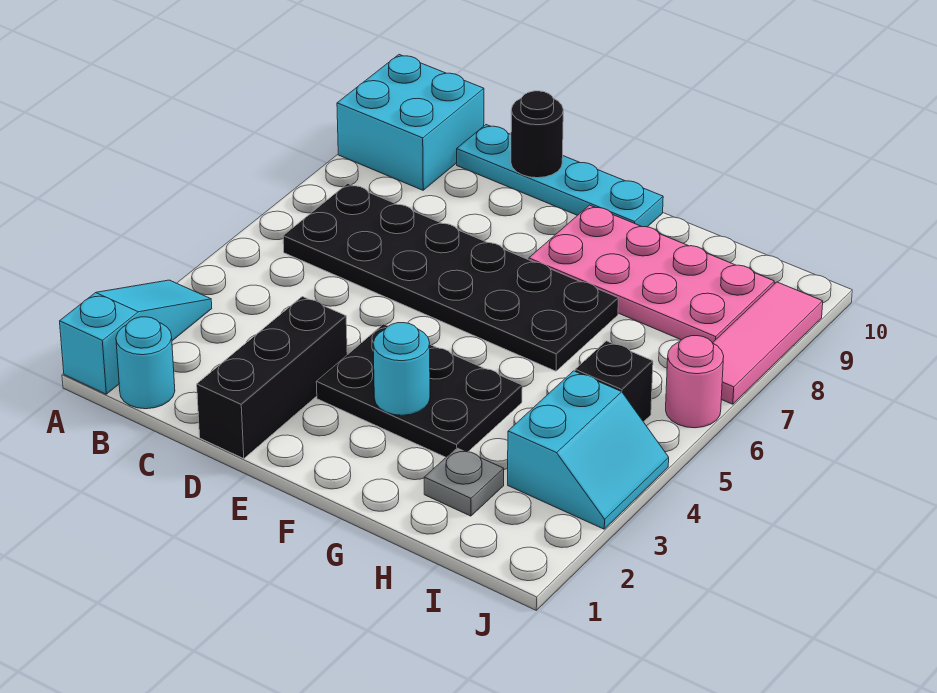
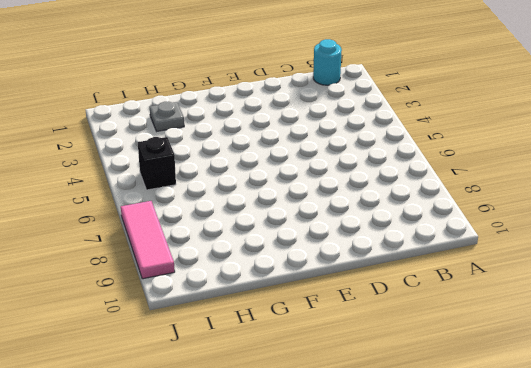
none -> cyan slope A1:A3 level 1 top 1
none -> cyan brick A9:B10 level 1
none -> black plate B6:G7 level 1

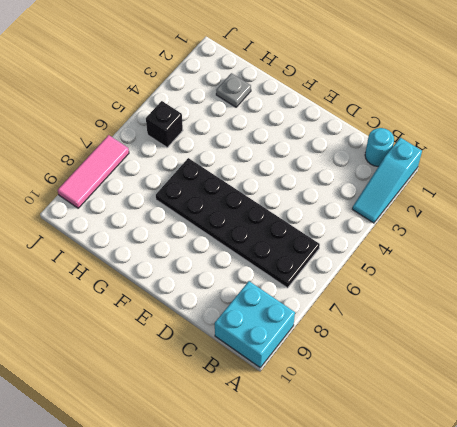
none -> cyan plate C10:F10 level 1
none -> black brick D1:D3 level 1
none -> black plate E3:G4 level 1

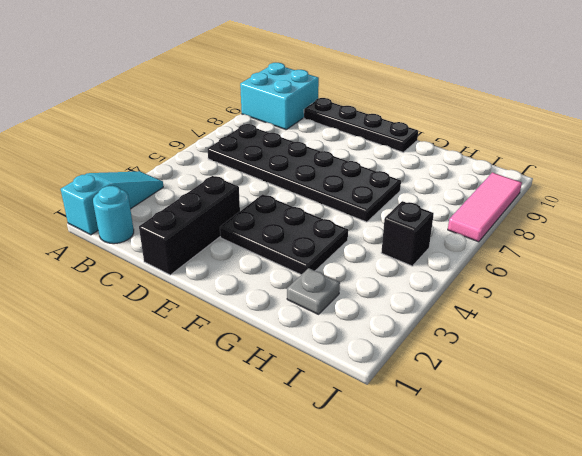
black plate C10:F10 level 1 -> cyan plate C10:F10 level 1
none -> pink plate F8:I9 level 1
none -> cyan slope I3:J4 level 1 top I
none -> pink round brick J6 level 1

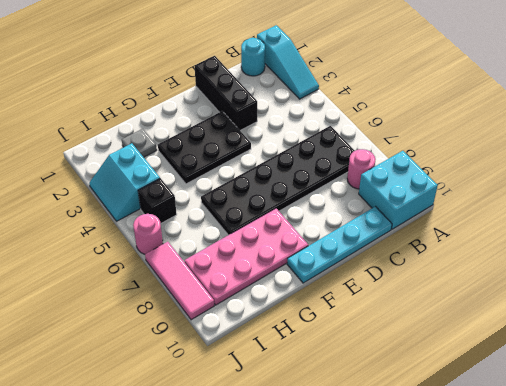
pink round brick B8 level 1 -> none
none -> black round brick D10 level 2
none -> cyan round brick F3 level 2

